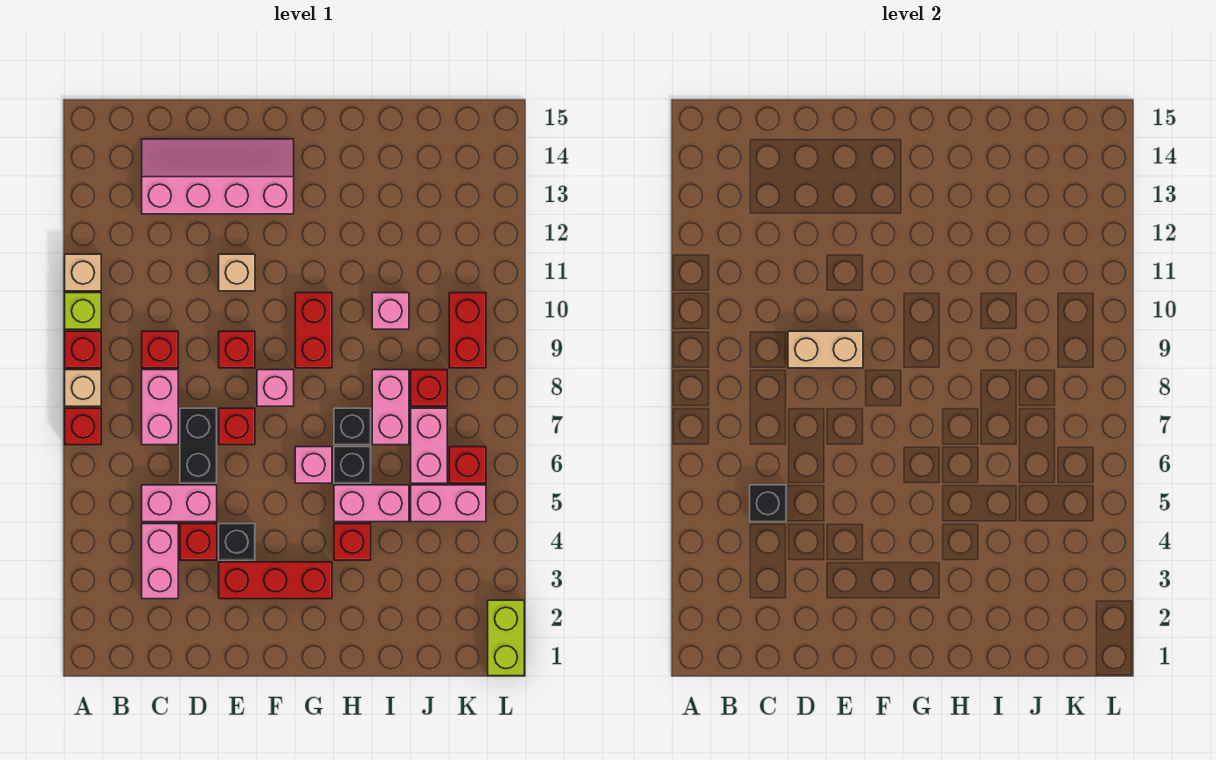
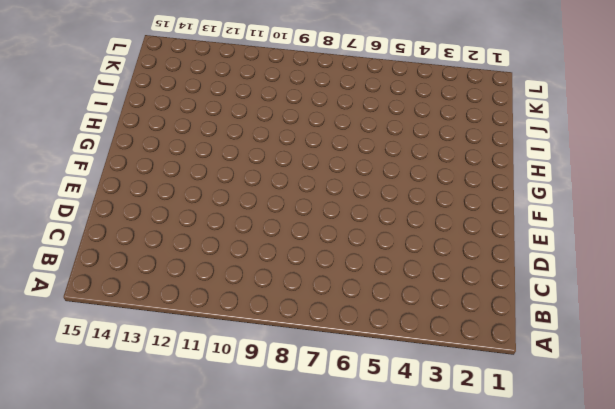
none -> red brick A7 level 1
none -> tan brick A8 level 1
none -> red brick A9 level 1
none -> lime brick A10 level 1

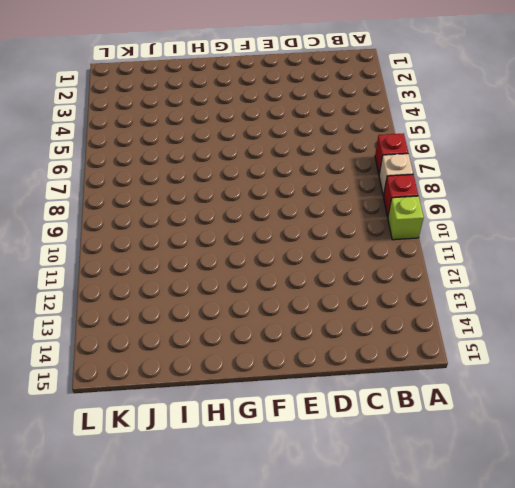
none -> tan brick A11 level 1
none -> pink brick C3:C4 level 1
none -> pink brick C5:D5 level 1
none -> pink brick C7:C8 level 1

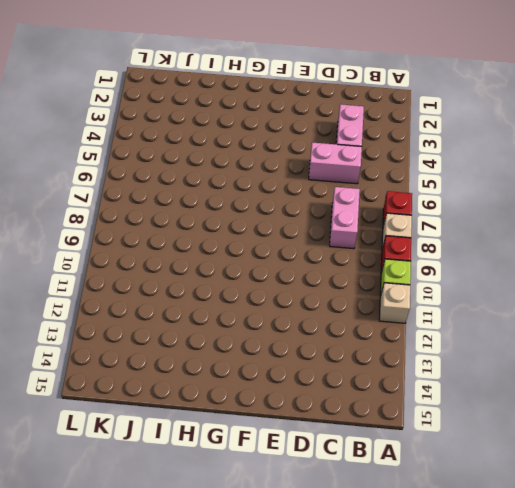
none -> red brick C9 level 1
none -> pink slope C13:F14 level 1 top 13
none -> red brick D4 level 1
none -> black brick D6:D7 level 1

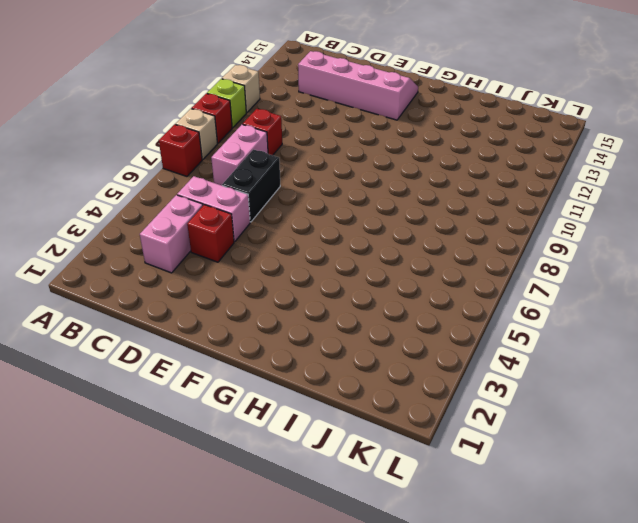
none -> red brick E3:G3 level 1
none -> black brick E4 level 1
none -> red brick E7 level 1
none -> red brick E9 level 1

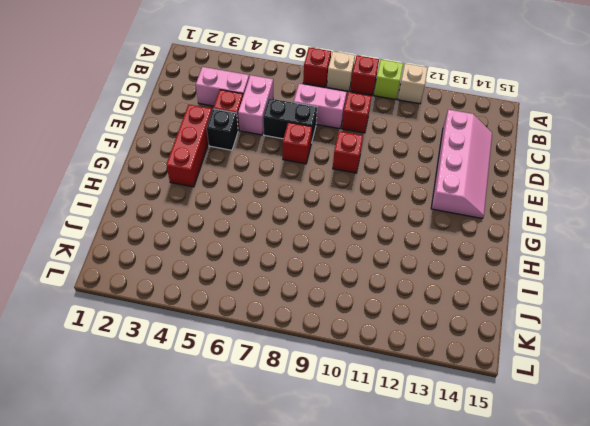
none -> tan brick E11 level 1
none -> pink brick F8 level 1
none -> pink brick G6 level 1
none -> red brick G9:G10 level 1

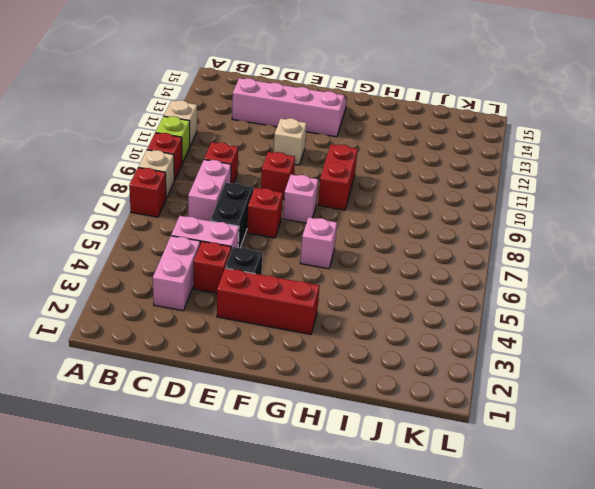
none -> red brick H4 level 1
none -> pink brick H5:I5 level 1
none -> black brick H6 level 1
none -> black brick H7 level 1

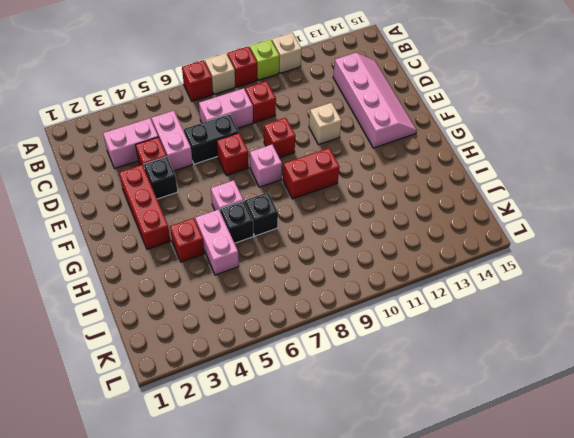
none -> pink brick I7:I8 level 1
none -> pink brick I10 level 1
none -> pink brick J5:K5 level 1
none -> pink brick J6:J7 level 1

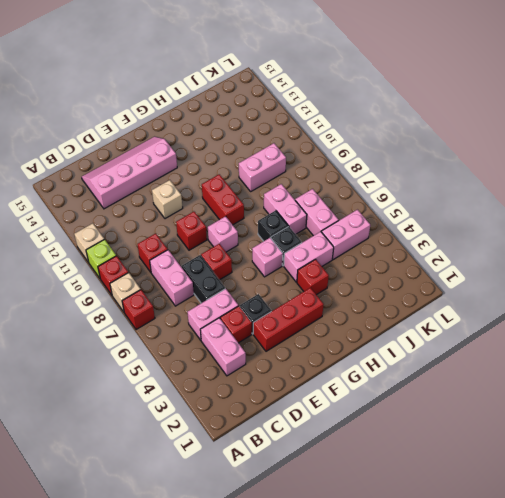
pink brick I10:J10 level 1 -> pink brick I10 level 1
none -> red brick J8 level 1
none -> red brick K6 level 1
none -> red brick K9:K10 level 1
none -> lime brick L1:L2 level 1

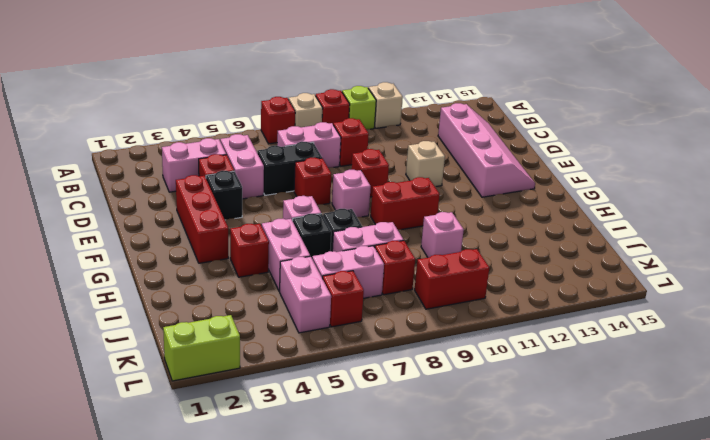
none -> black brick C5 level 2
none -> tan brick D9:E9 level 2

